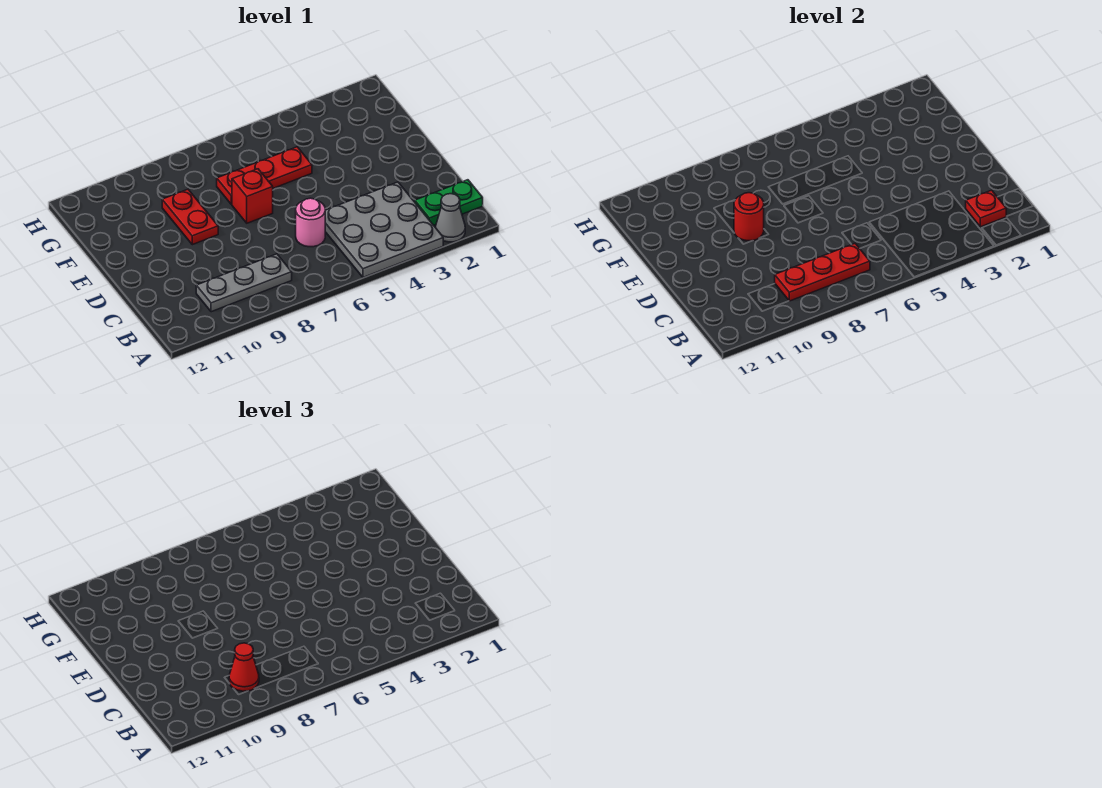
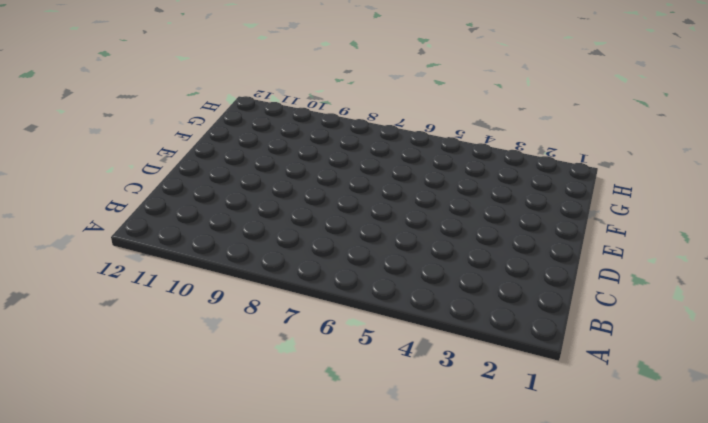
none -> grey cone A2 level 1
none -> grey plate A3:C5 level 1
none -> green plate B1:B2 level 1

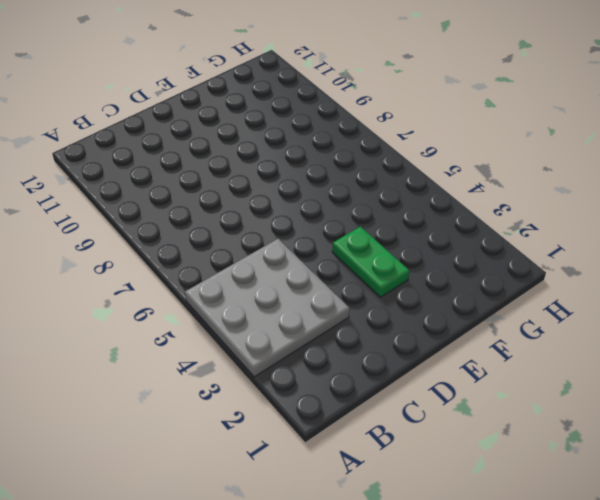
green plate E3:E4 level 1 -> green plate B1:B2 level 1
none -> grey cone A2 level 1
none -> grey plate B8:B10 level 1
none -> pink round brick C6 level 1

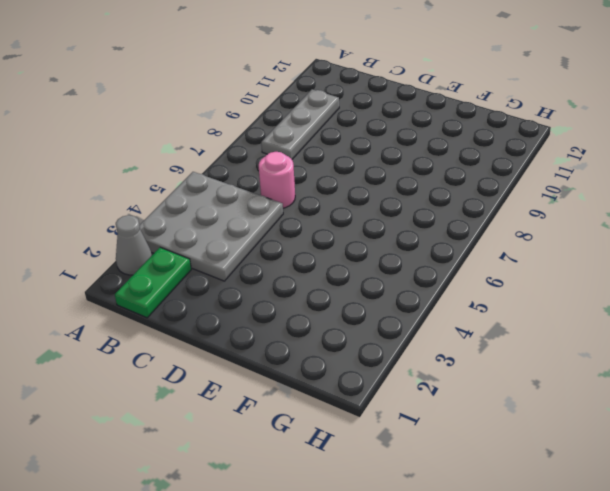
none -> red brick E7 level 1
none -> red plate E9:F9 level 1
none -> red plate F5:F7 level 1

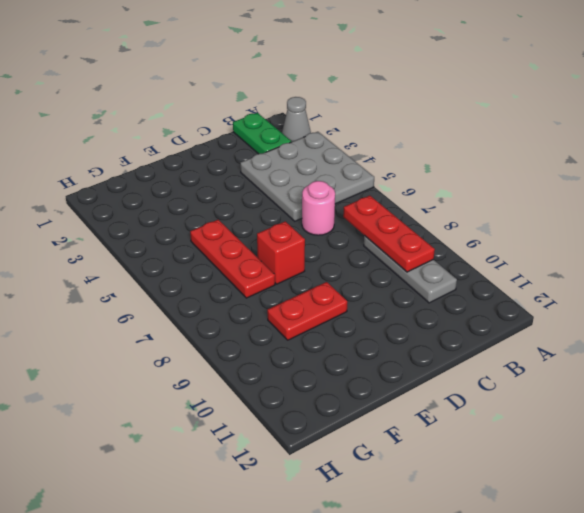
none -> red plate B2 level 2
none -> red round brick E9 level 2
none -> red cone B9 level 3

